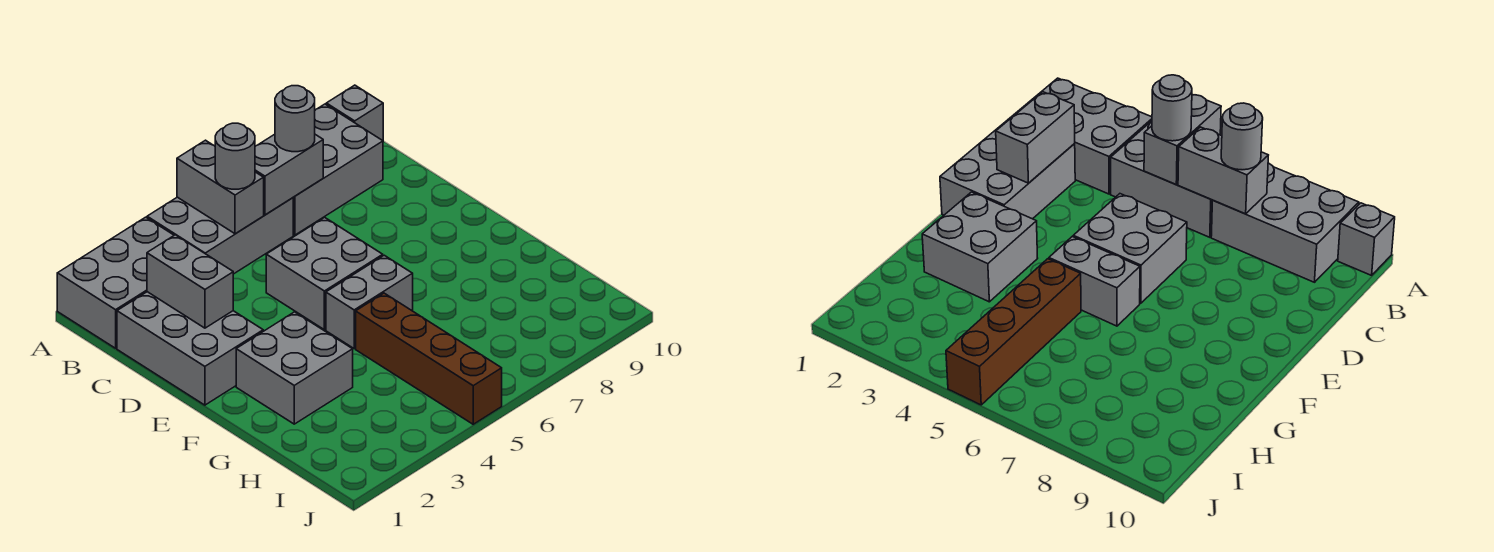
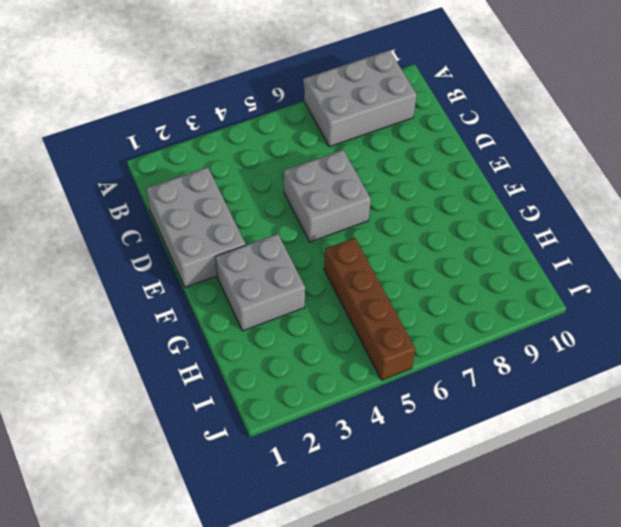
none -> grey brick A1:B3 level 1
none -> grey brick A4:B6 level 1
none -> grey brick A10 level 1

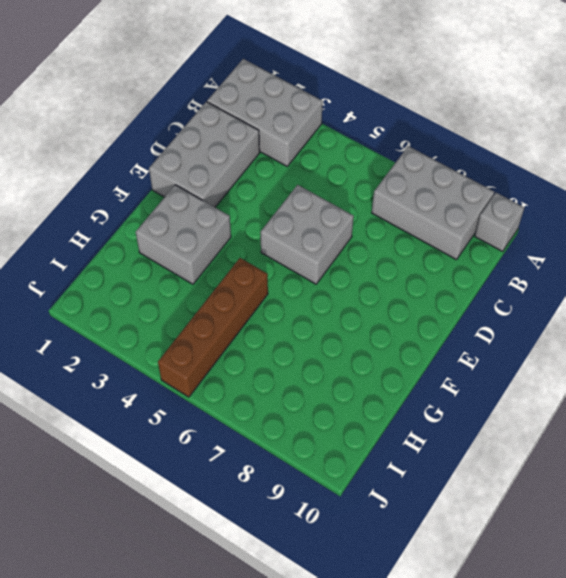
none -> grey brick A4:B6 level 1
none -> grey brick F5:F6 level 1
none -> grey brick A5:B5 level 2

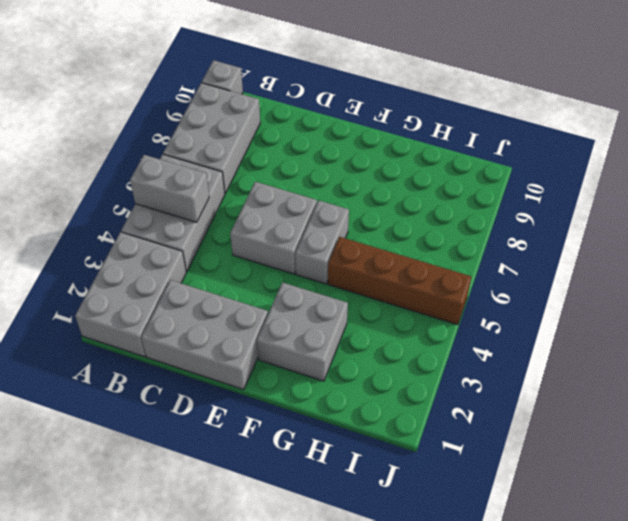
none -> grey brick B6:B7 level 2
none -> grey brick C2:D2 level 2
none -> grey round brick B5 level 3

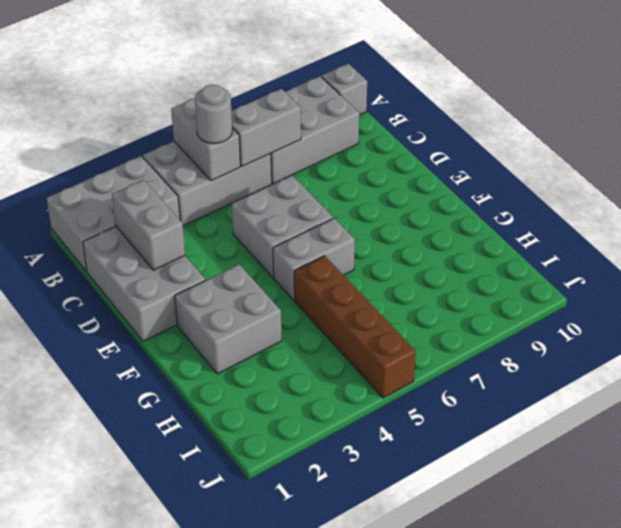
none -> grey round brick B7 level 3

